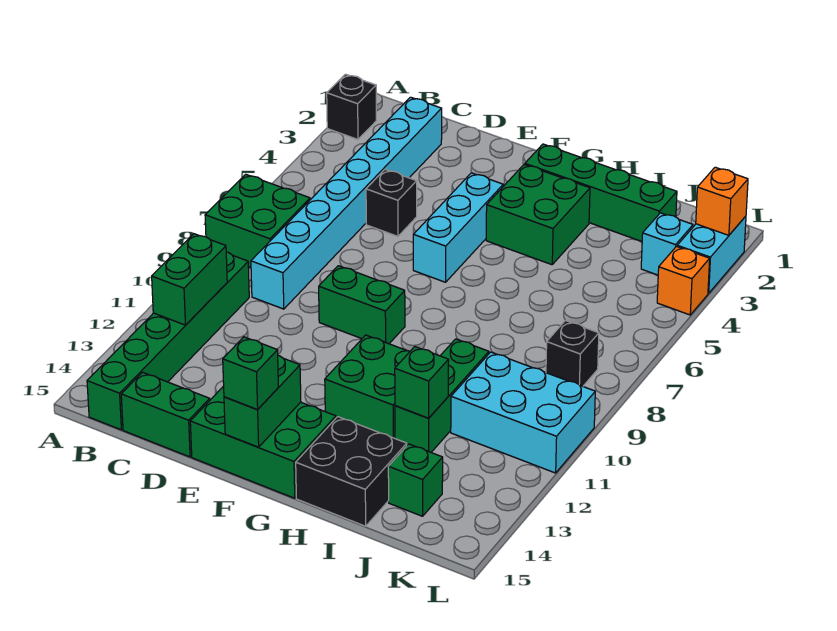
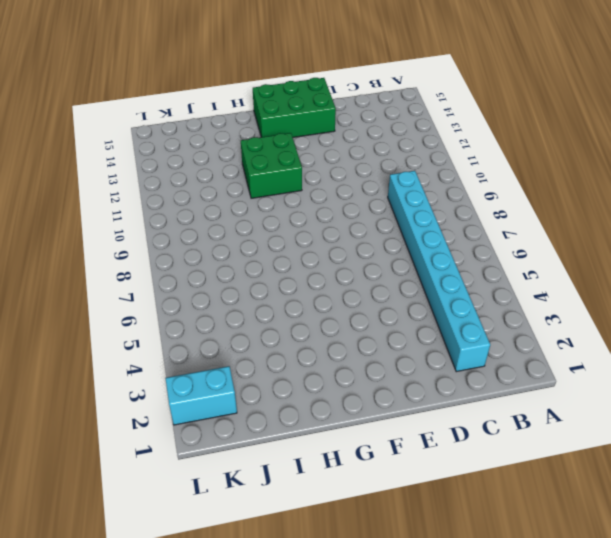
cyan brick K2:L2 level 1 -> cyan brick L2:L3 level 1
none -> black brick A2 level 1
none -> green brick A7:B8 level 1
none -> green brick B10:B15 level 1

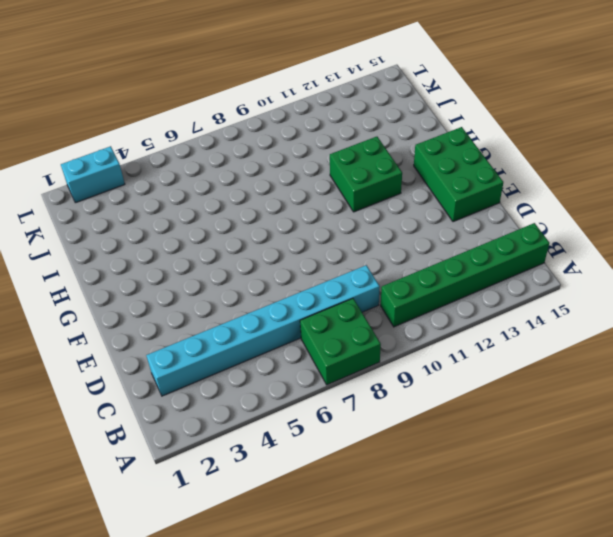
none -> black brick A2 level 1
none -> green brick C15:D15 level 1
none -> black brick D5 level 1

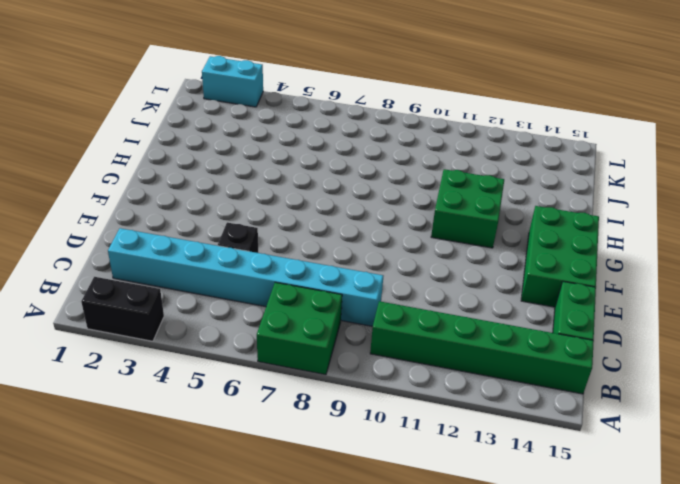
black brick A2:A3 level 1 -> black brick A2 level 1
none -> green brick E9:F9 level 1
none -> cyan brick F4:F6 level 1
none -> green brick G2:J2 level 1

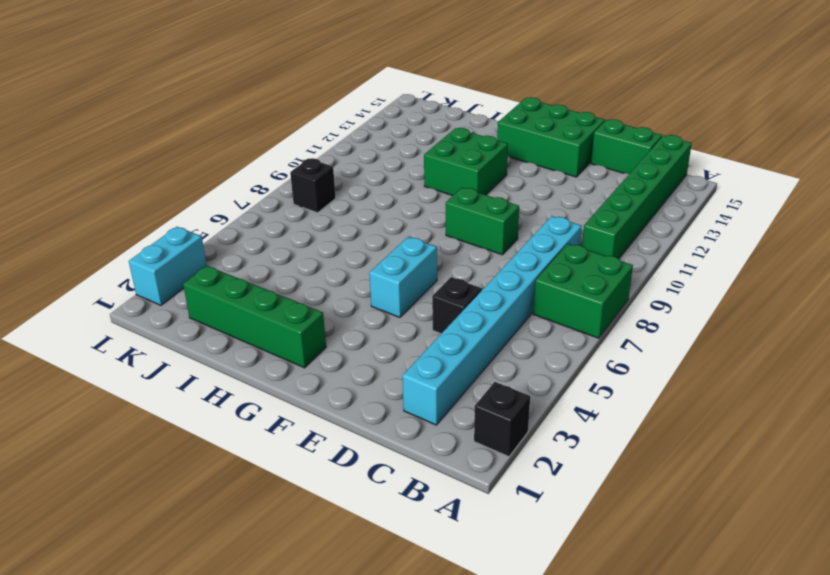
cyan brick F5:F6 level 1 -> cyan brick F4:F6 level 1
none -> green brick G3:H4 level 1
none -> black brick H14:I15 level 1
none -> green brick I10:I12 level 1

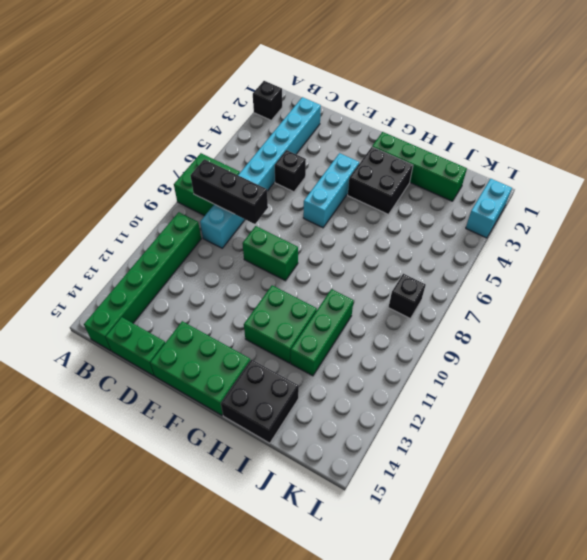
black brick B8:D8 level 2 -> none
black brick G3:H4 level 1 -> green brick G3:H4 level 1
none -> cyan brick J10:L11 level 1
none -> green brick J14 level 1
none -> cyan brick K3 level 1

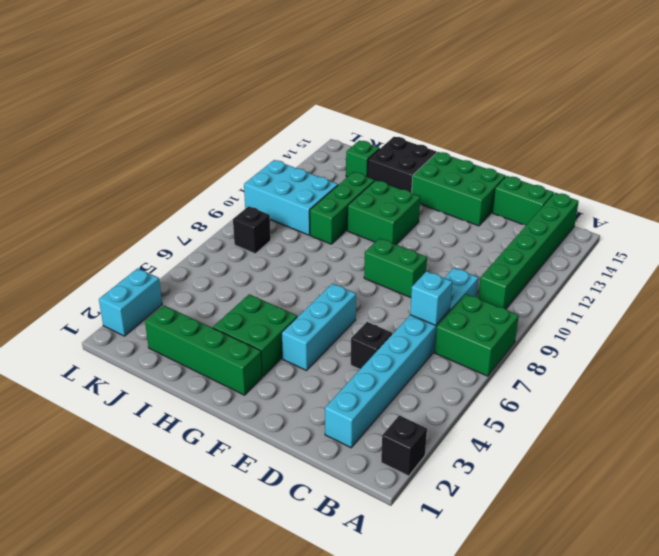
cyan brick C7 level 2 -> cyan brick K3 level 1
none -> orange brick L4 level 1
none -> green brick B11:B12 level 2
none -> green brick F14:F15 level 2

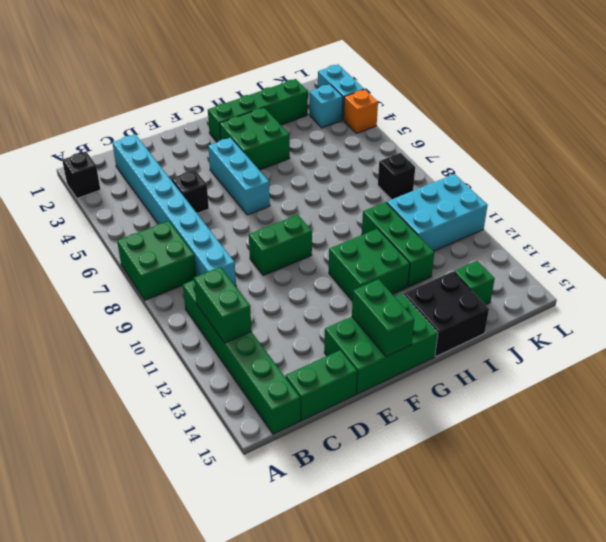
none -> green brick I12 level 2
none -> orange brick L2 level 2
none -> green brick F15 level 3

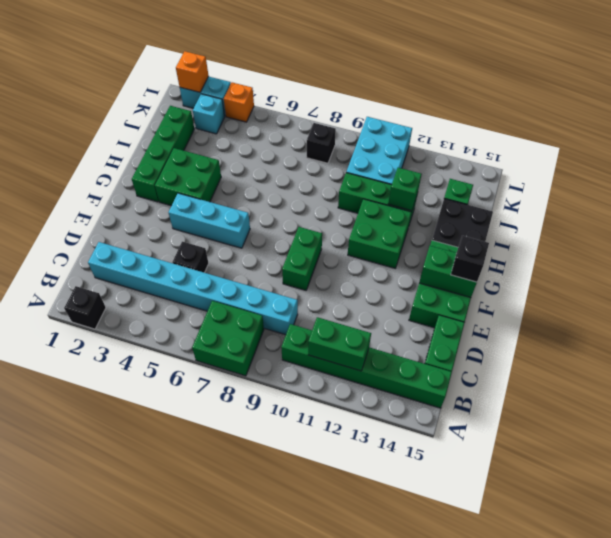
black brick F15 level 3 -> green brick F15 level 3

